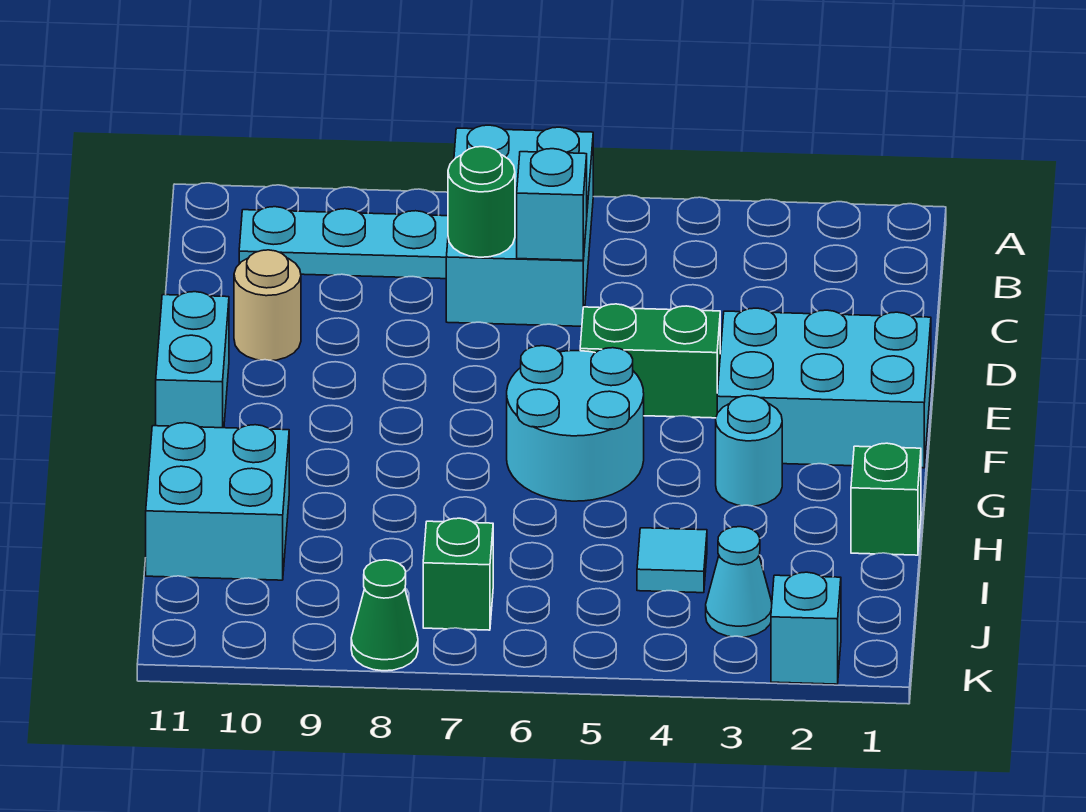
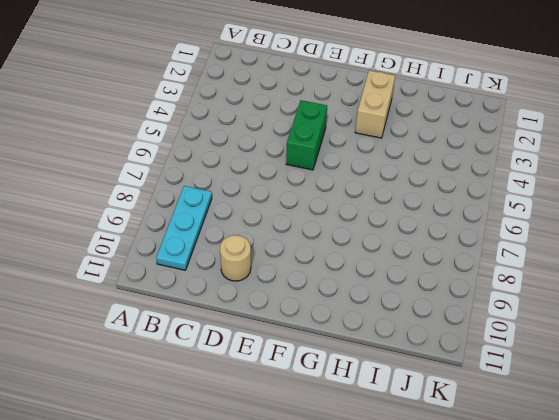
tan brick G2:G3 level 1 -> cyan round brick G3 level 1
none -> cyan brick A6:C7 level 1
none -> cyan brick E1:F3 level 1
none -> cyan brick E11:F11 level 1

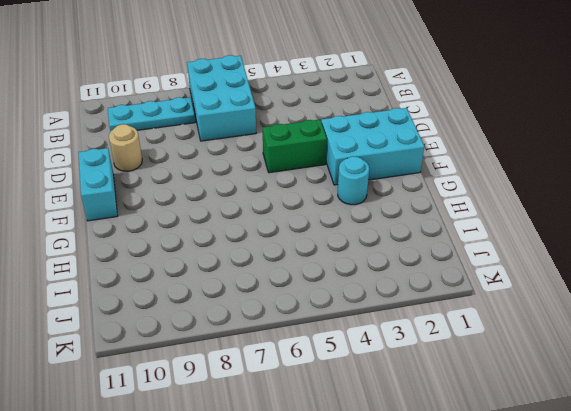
none -> cyan round brick F5:G6 level 1
none -> green brick H1 level 1
none -> cyan brick H10:I11 level 1

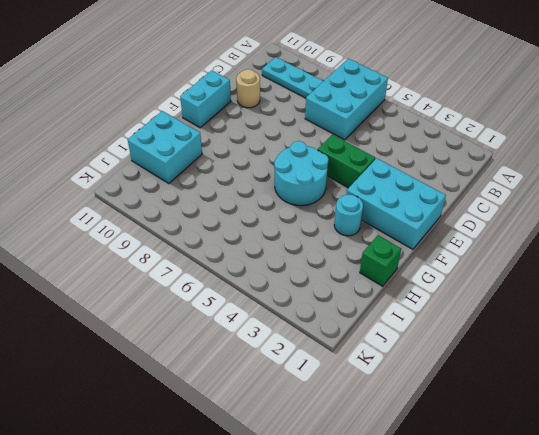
none -> cyan tile I4 level 1
none -> cyan cone J3 level 1
none -> green brick J7 level 1

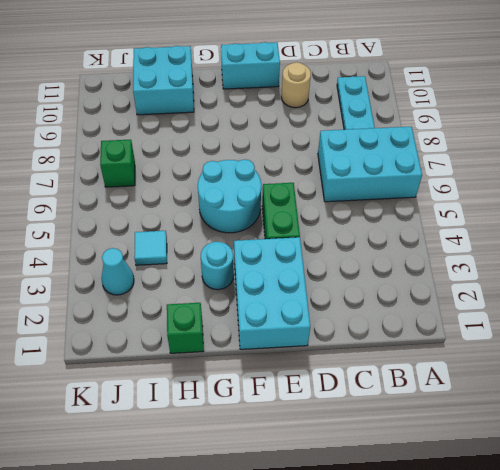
none -> cyan brick K2 level 1
none -> green cone K8 level 1
none -> cyan brick C6 level 2

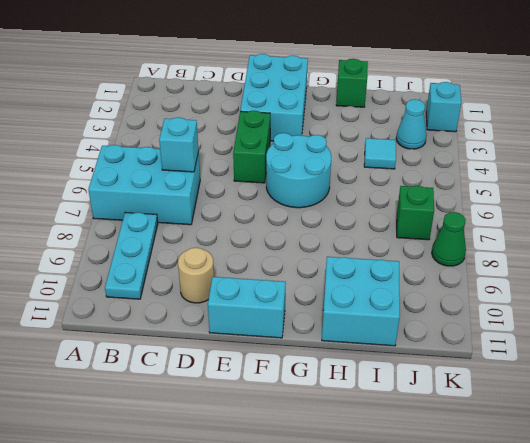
none -> cyan round brick G3 level 1
none -> green round brick C7 level 2

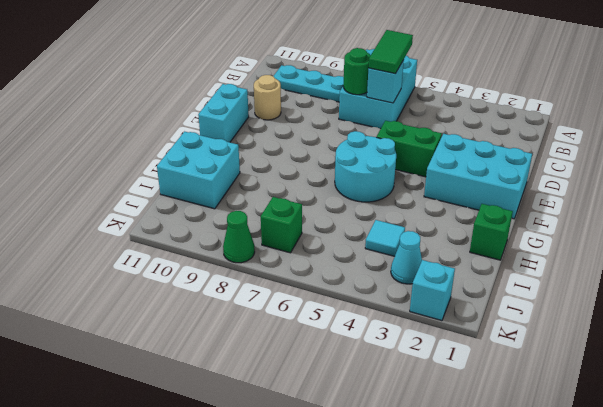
green tile B6:C6 level 3 -> none
none -> cyan round brick G3 level 1

